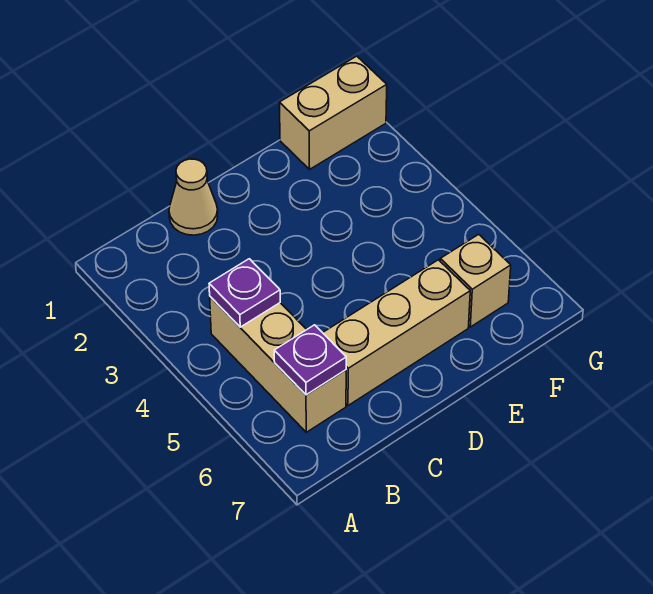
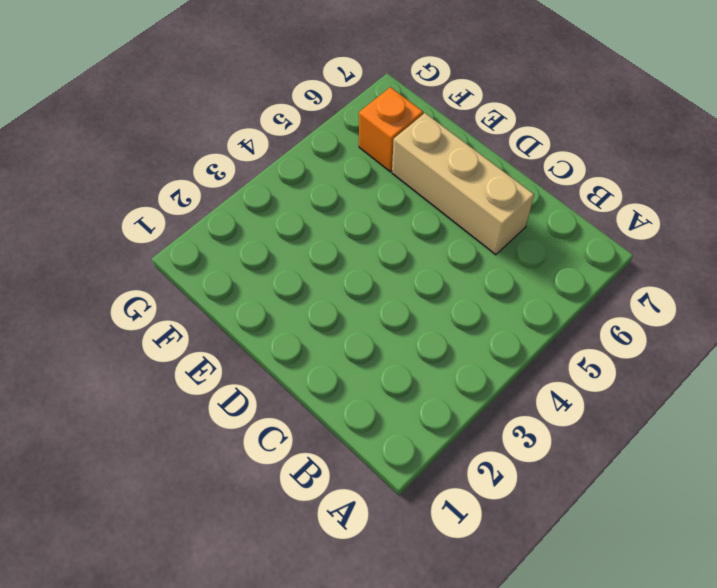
orange brick F6 level 1 -> tan brick F6 level 1
none -> tan brick B4:B6 level 1
none -> tan cone C1 level 1

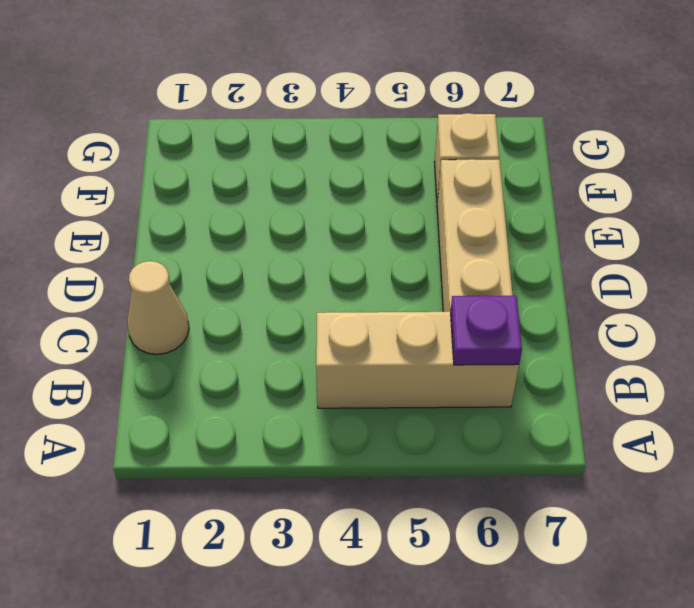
none -> tan brick F1:G1 level 1
none -> purple plate B4 level 2

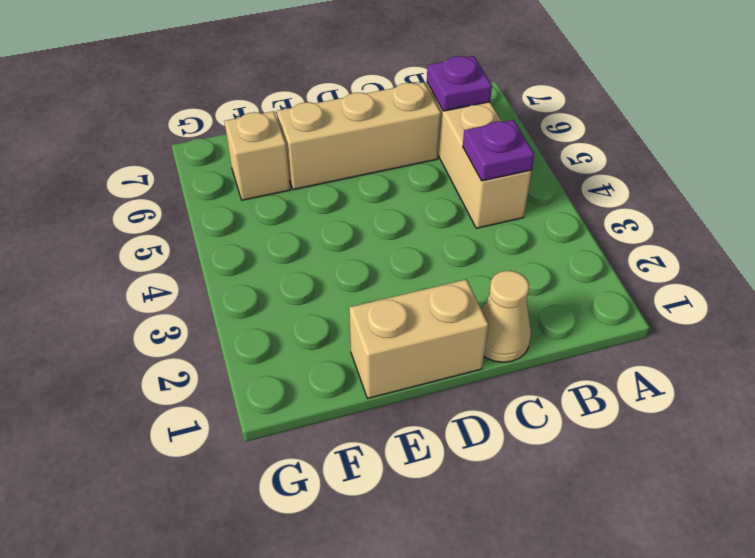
tan brick D1:E1 level 1 -> tan brick F1:G1 level 1

